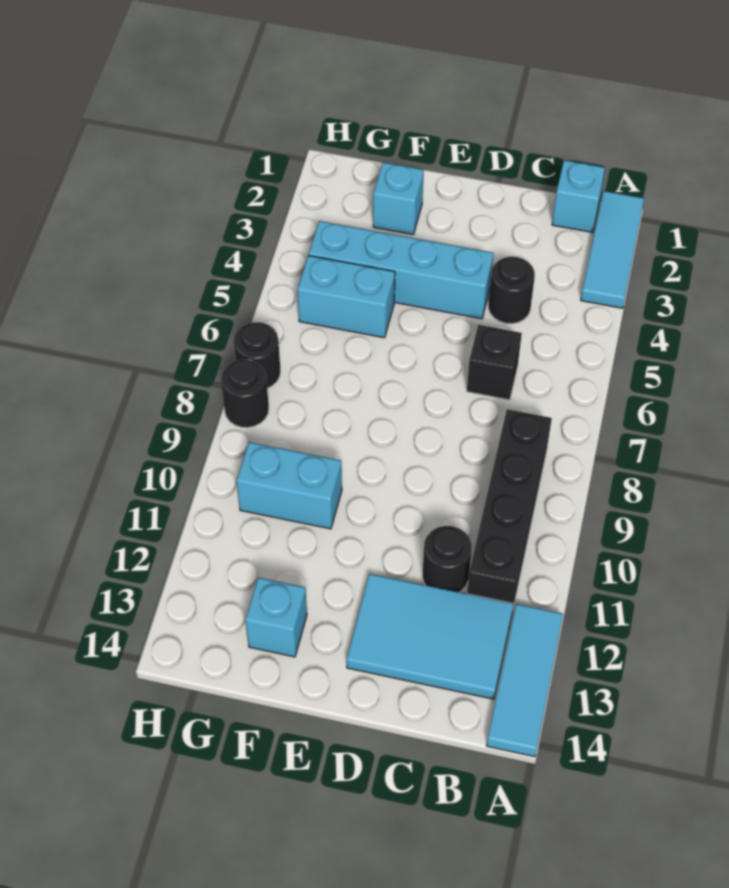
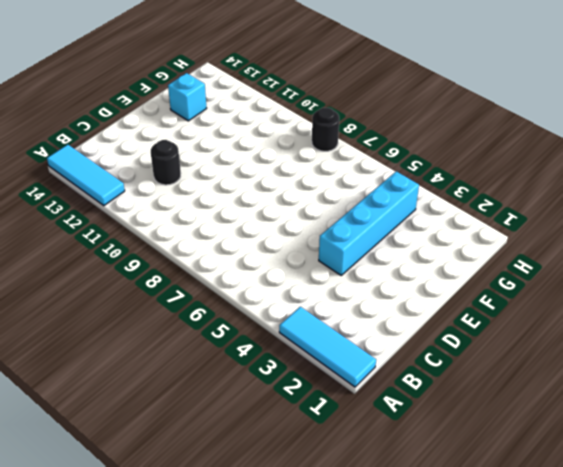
none -> cyan brick B1 level 1
none -> black brick B8:B11 level 1
none -> cyan tile B12:D13 level 1

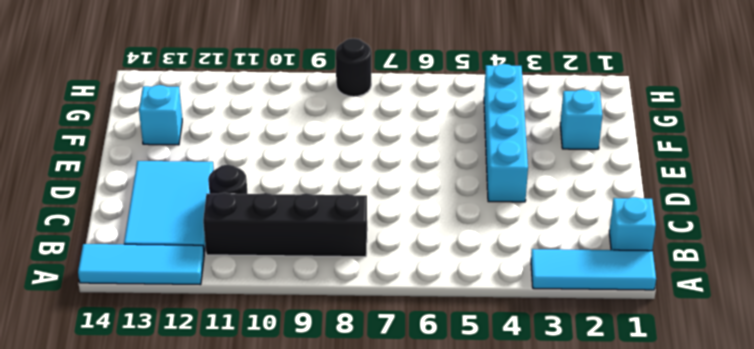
none -> black round brick C4 level 1
none -> black brick C6 level 1
none -> cyan brick F5:G5 level 1

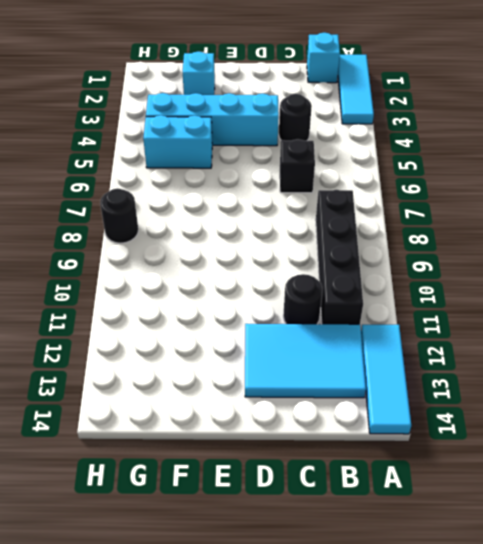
none -> cyan brick F10:G10 level 1
none -> cyan brick F13 level 1
none -> black round brick H7 level 1

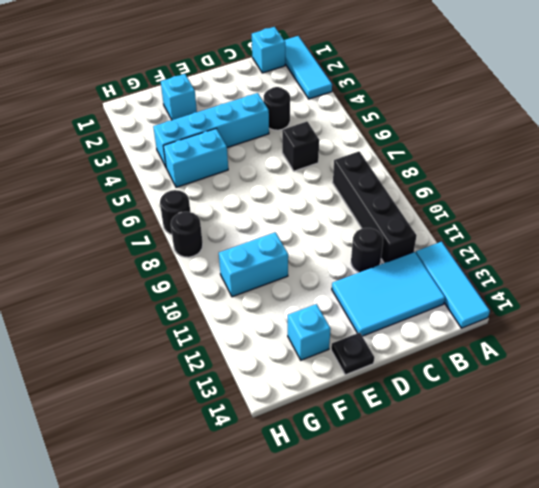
black plate E14 level 1 -> none

